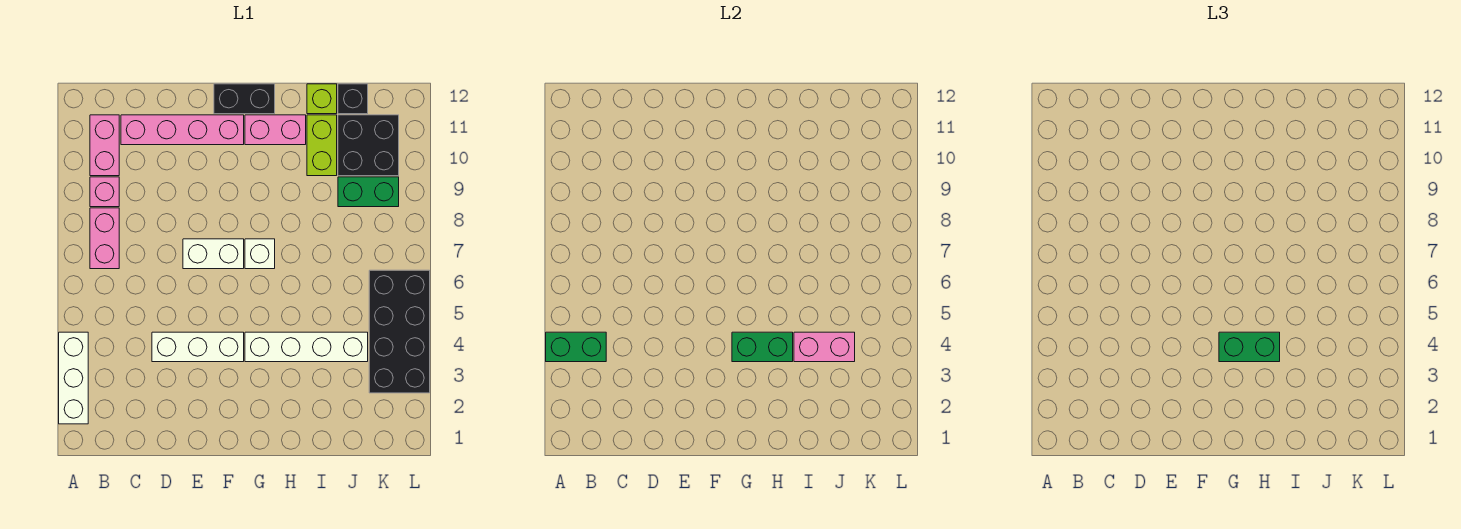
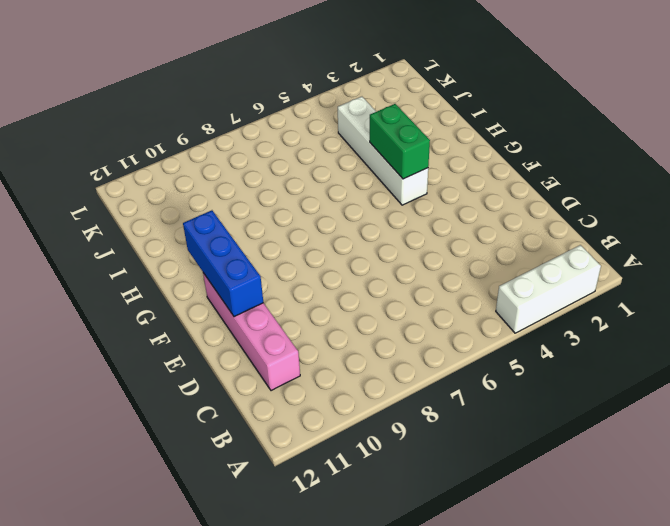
blue brick E11:G11 level 2 -> none
none -> pink brick B7:B8 level 1
none -> pink brick B9 level 1
none -> pink brick B10:B11 level 1

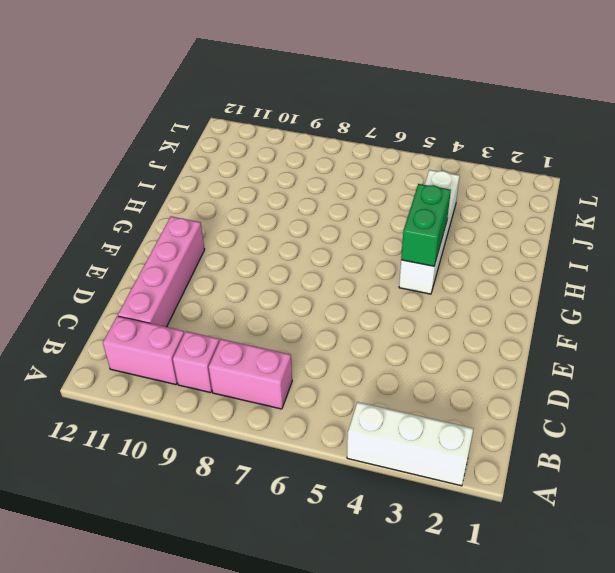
none -> white brick D4:F4 level 1
none -> white brick E7:F7 level 1
none -> black brick F12:G12 level 1

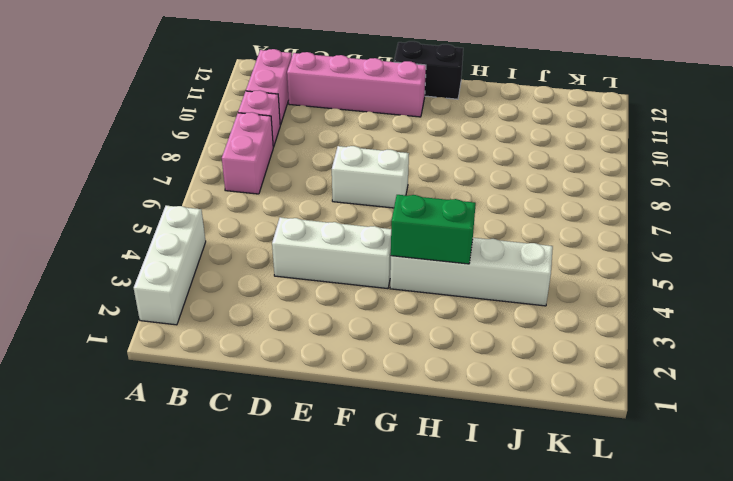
none -> white brick G7 level 1
none -> pink brick G11:H11 level 1
none -> lime brick I10:I11 level 1

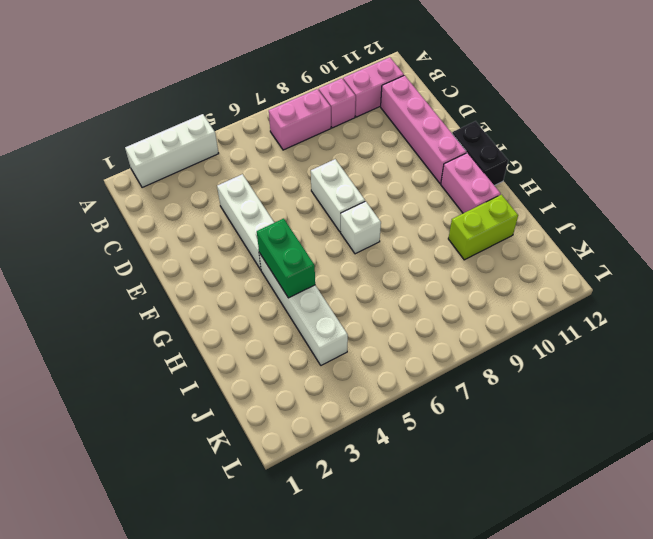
none -> lime brick I12 level 1
none -> green brick J9:K9 level 1
none -> black brick J10:K11 level 1

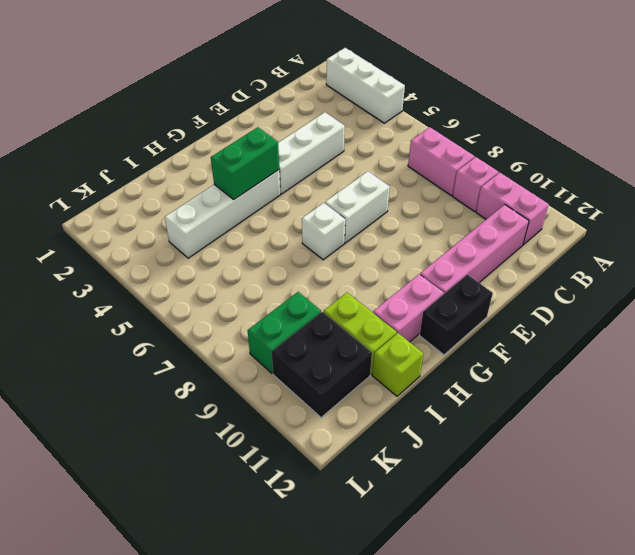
none -> black brick J12 level 1
none -> black brick K3:L6 level 1
none -> green brick A4:B4 level 2

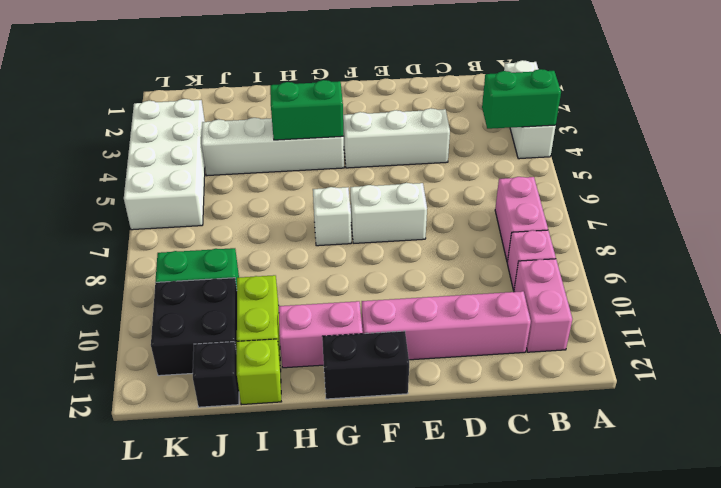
white brick K3:L6 level 1 -> black brick K3:L6 level 1
none -> pink brick I4:J4 level 2
none -> green brick G4:H4 level 3

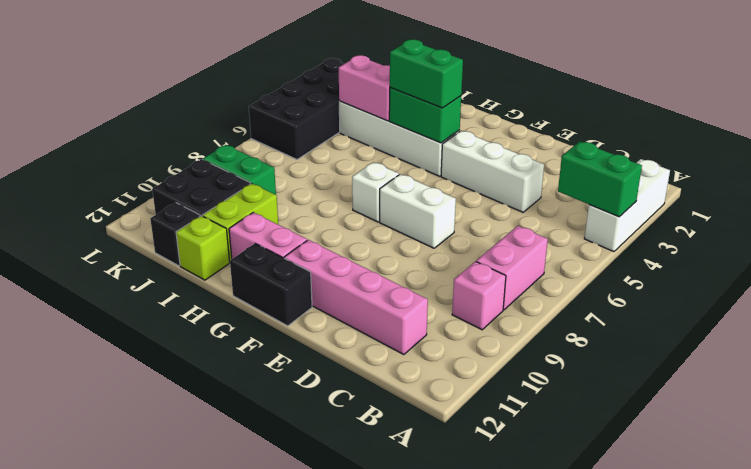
none -> pink brick B10:B11 level 1

